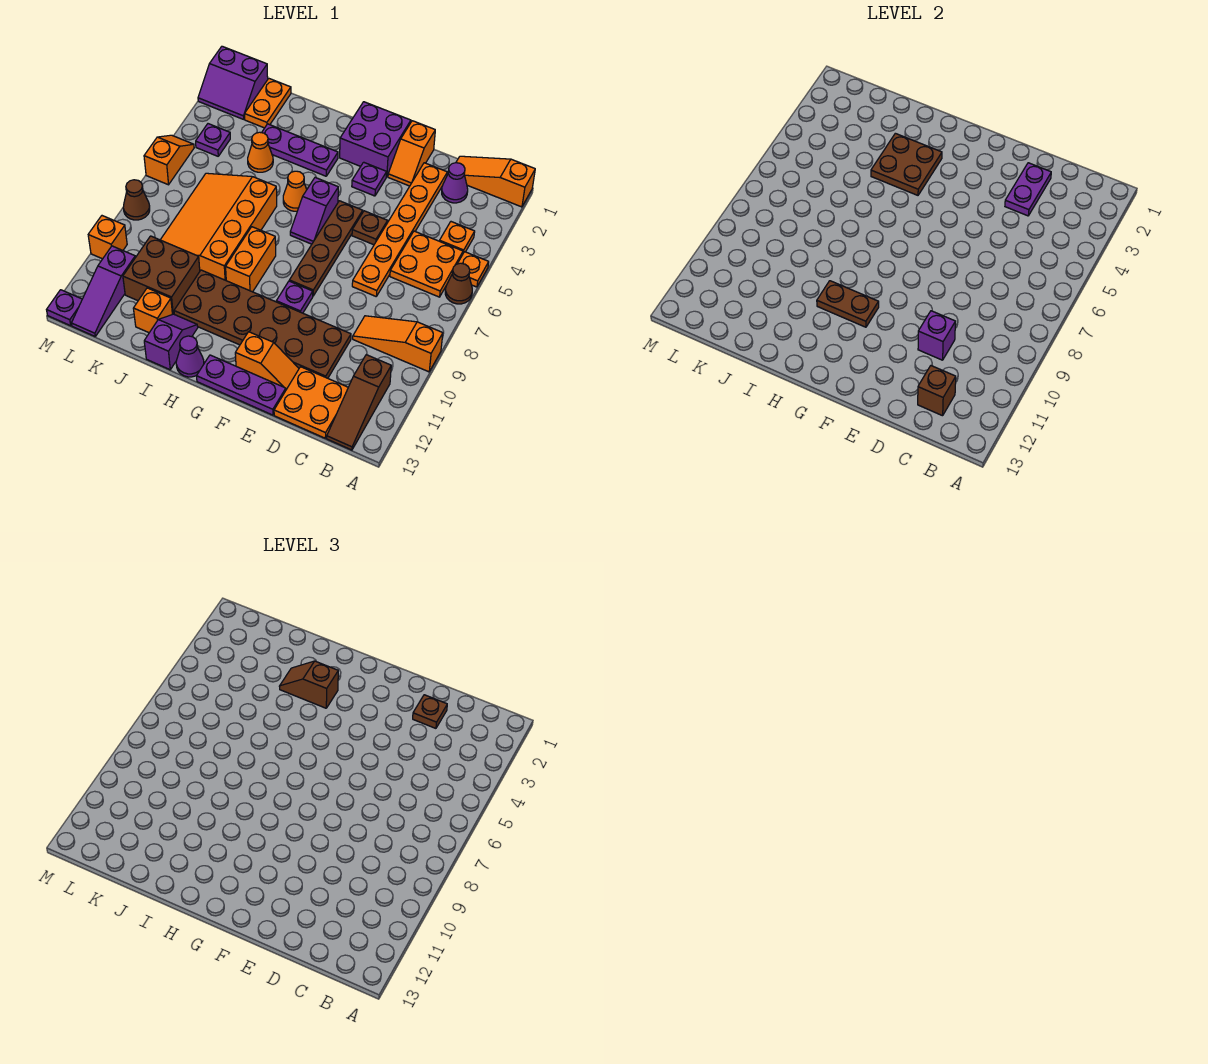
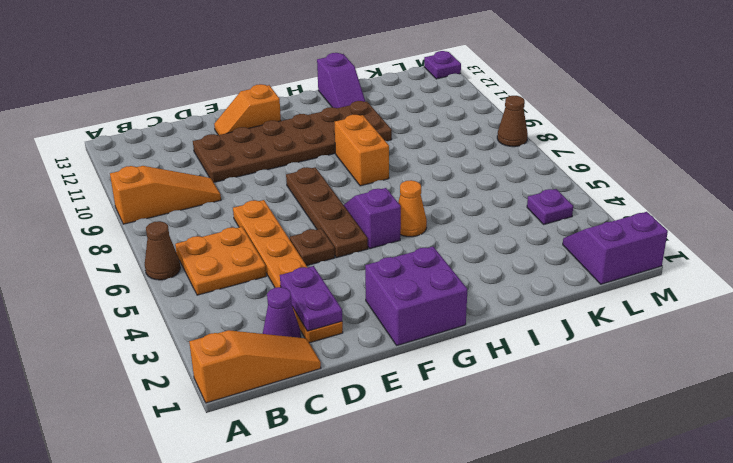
none -> orange plate A5 level 1
none -> orange plate B4 level 1
none -> brown slope B11:B13 level 1 top 11
none -> orange plate C12:D13 level 1

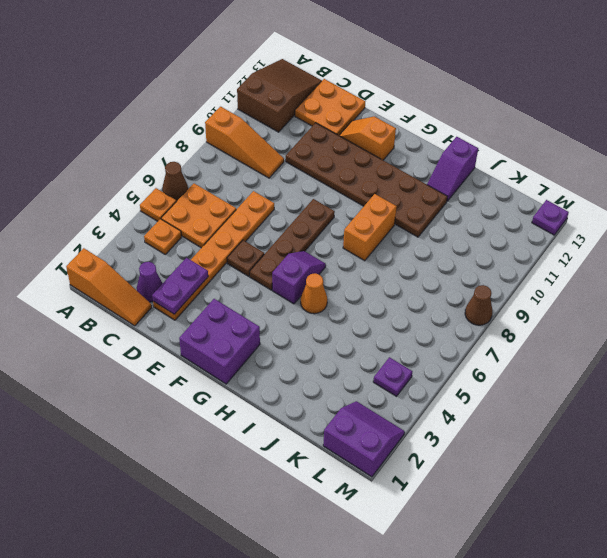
brown slope A11:B13 level 1 top 11 -> brown slope B11:B13 level 1 top 11
none -> orange slope E1:E2 level 1 top 1
none -> purple plate E13:G13 level 1
none -> purple plate F3 level 1
none -> purple plate F9 level 1

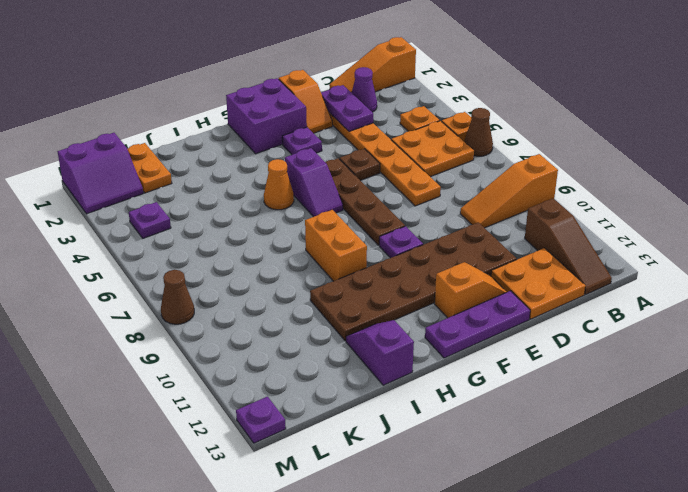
none -> purple plate H3:J3 level 1
none -> purple cone H13 level 1
none -> orange slope I6:K9 level 1 top I
none -> orange cone J4 level 1

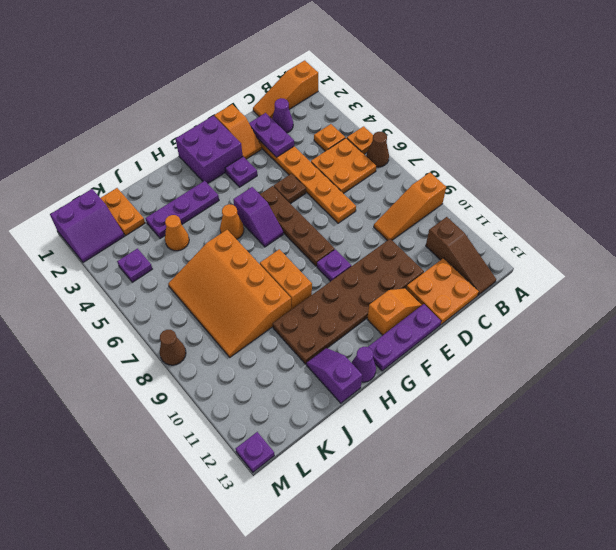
none -> brown brick J10:K11 level 1
none -> orange brick J12 level 1
none -> purple slope L11:L13 level 1 top 11
none -> orange slope M5:M6 level 1 top 6

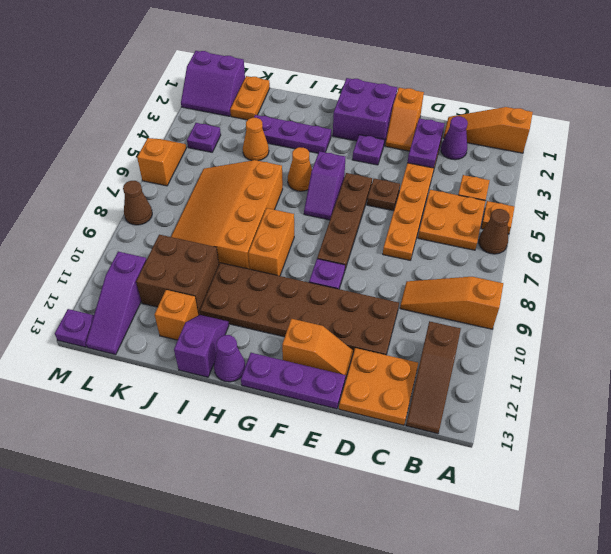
none -> orange brick M10 level 1
none -> brown brick C12 level 2
none -> purple brick D10 level 2
none -> brown plate G10:H10 level 2

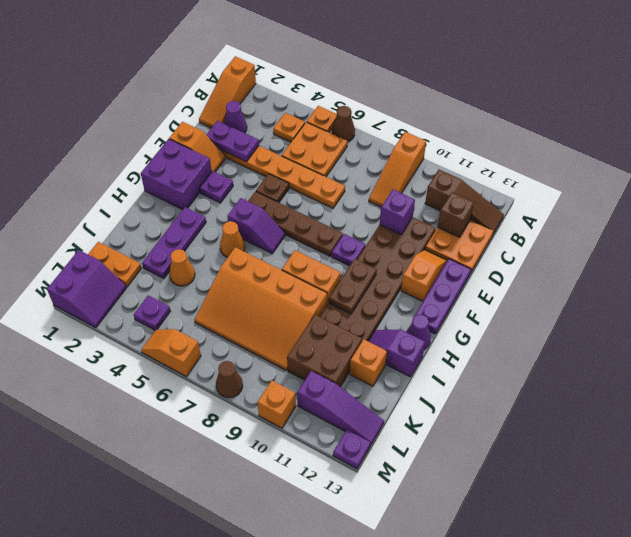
none -> brown plate H3:I4 level 2
none -> brown plate D2 level 3
none -> brown slope H3:I3 level 3 top H

